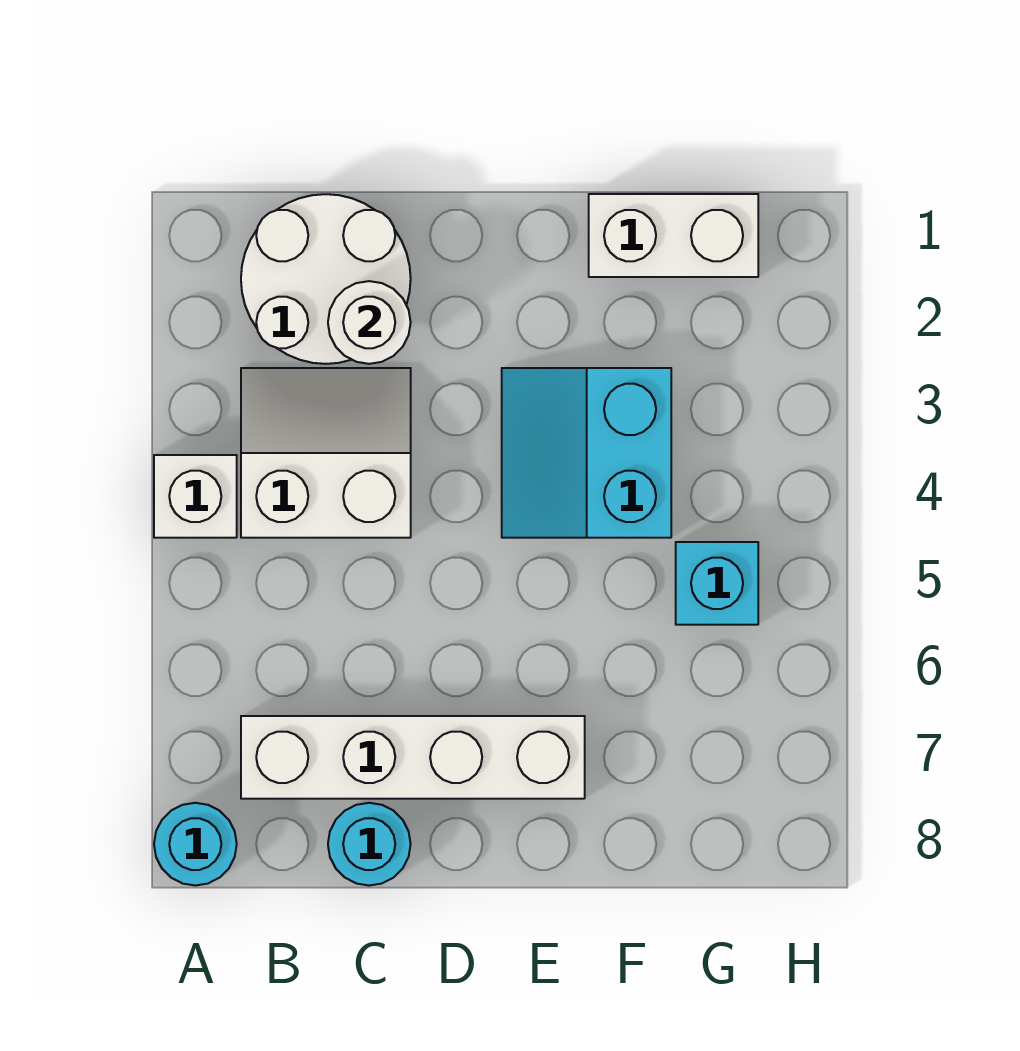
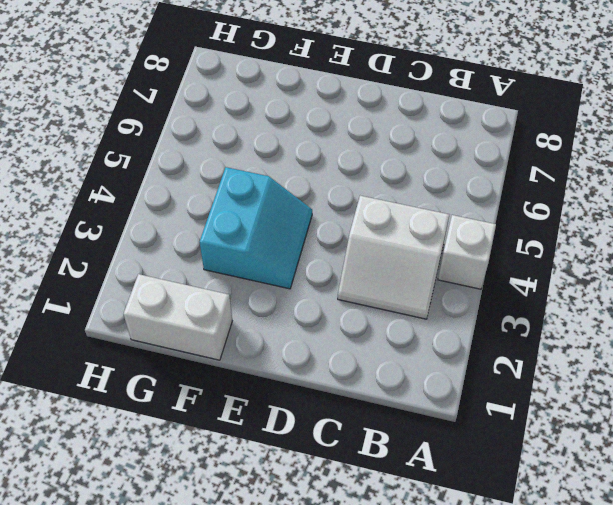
none -> cyan round brick A8 level 1
none -> white round brick B1:C2 level 1

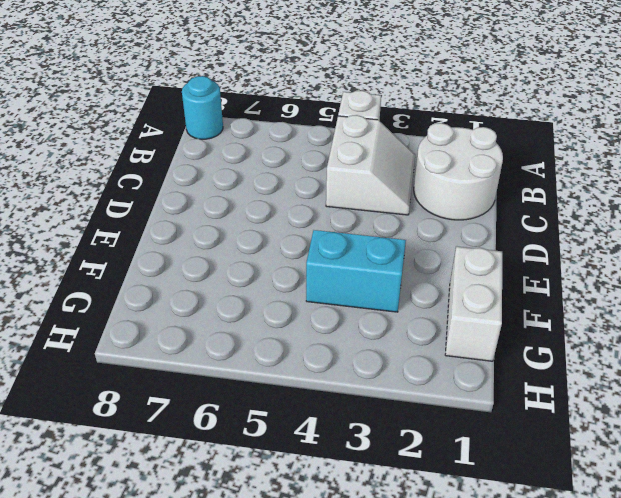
none -> white brick B7:E7 level 1
none -> cyan round brick C8 level 1

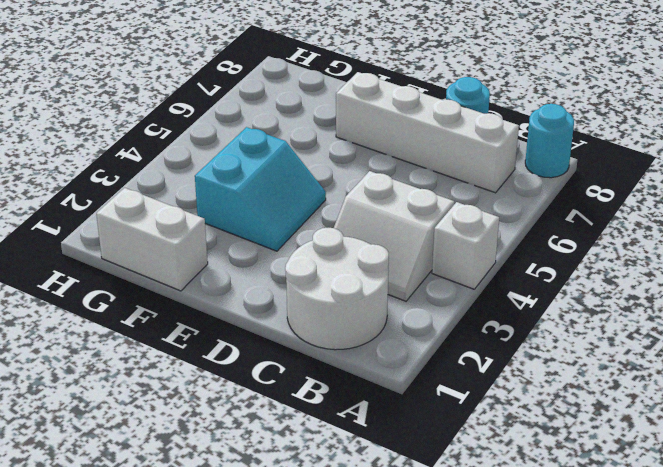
none -> cyan brick G5 level 1
none -> white round brick C2 level 2

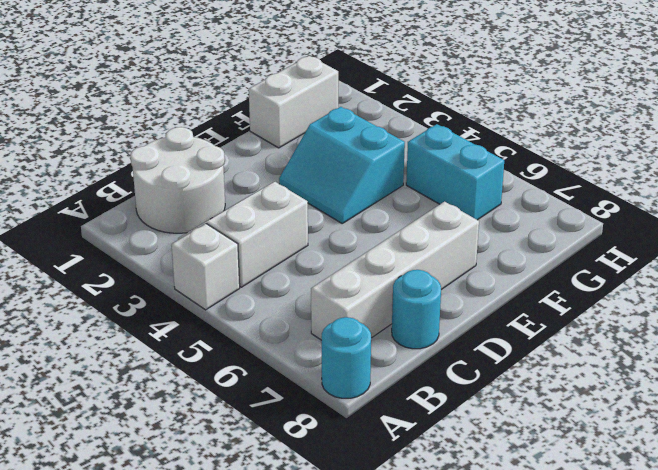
cyan brick G5:G6 level 1 -> cyan brick G5 level 1
none -> white round brick C2 level 2

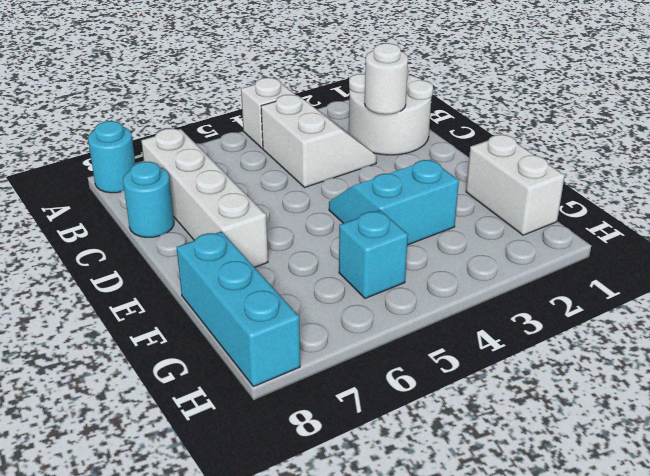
cyan brick F8:H8 level 1 -> none

